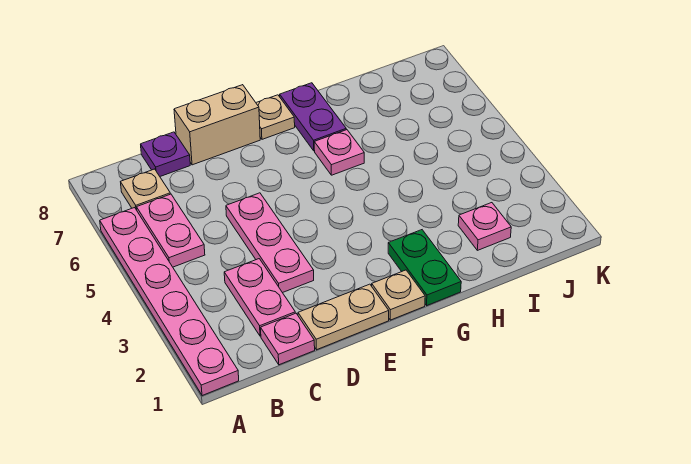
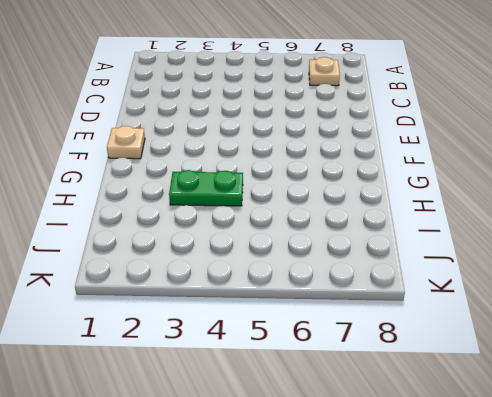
green plate H3:H4 level 1 -> green plate G1:G2 level 1
none -> pink plate A1:A6 level 1
none -> pink plate B5:B6 level 1
none -> pink plate C1 level 1

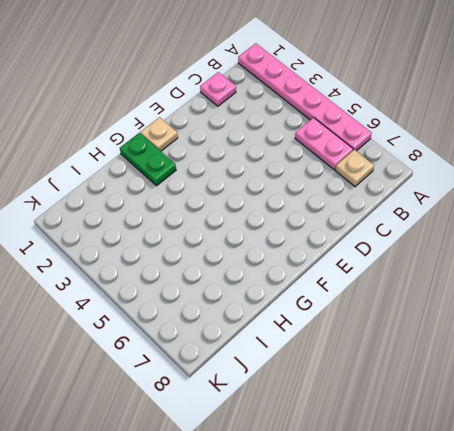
none -> pink plate C2:C3 level 1
none -> purple plate C8 level 1
none -> tan plate D1:E1 level 1

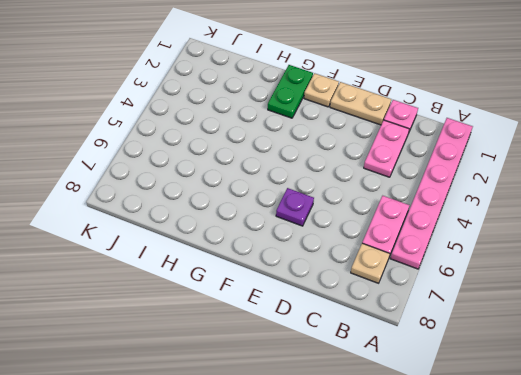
purple plate E6 level 1 -> purple plate C8 level 1
none -> pink plate D3:D5 level 1
none -> tan brick D8:E8 level 1
none -> tan plate F8 level 1

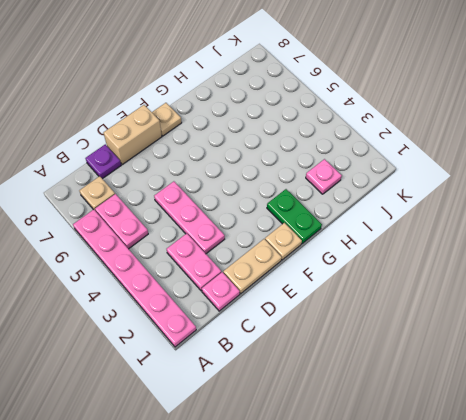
none -> pink plate G6 level 1
none -> purple plate G7:G8 level 1

